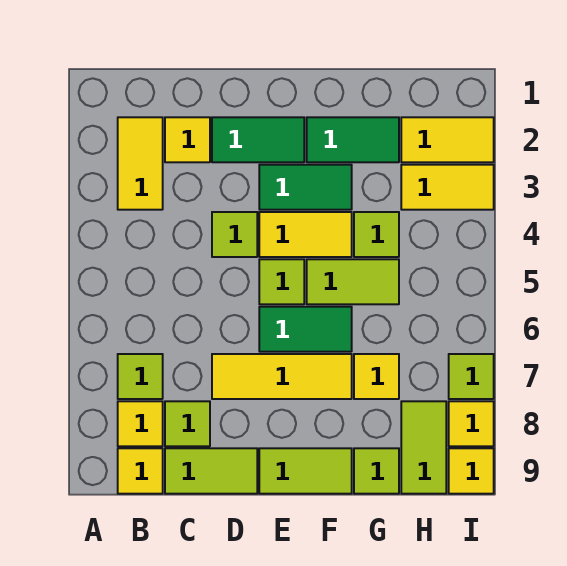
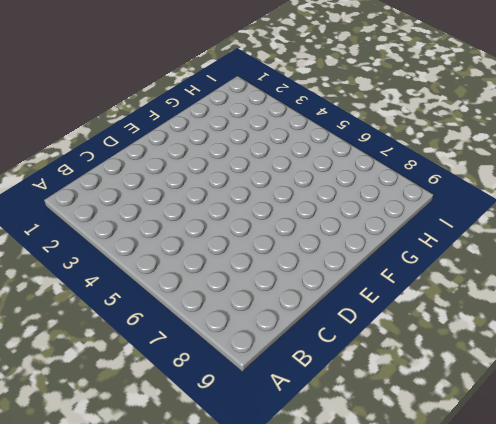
none -> yellow tile B2:B3 level 1
none -> lime tile B7 level 1
none -> yellow tile B8 level 1

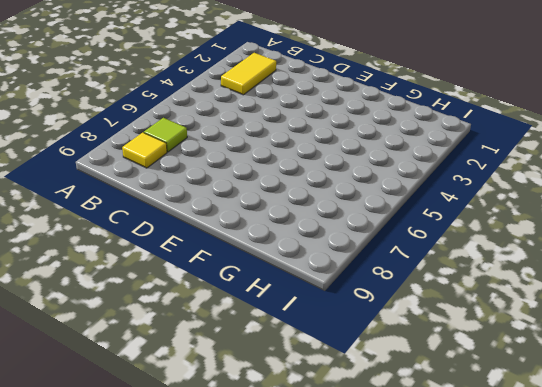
none -> yellow tile B9 level 1
none -> yellow tile C2 level 1
none -> lime tile C8 level 1

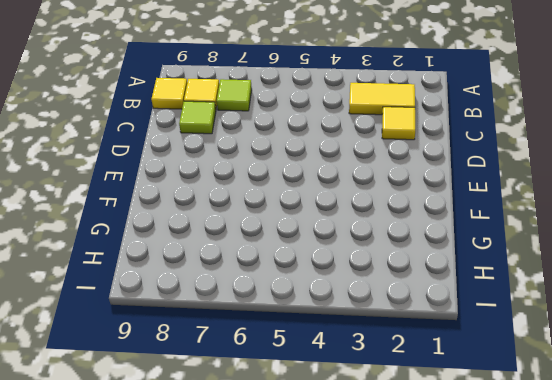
none -> lime tile C9:D9 level 1
none -> green tile D2:E2 level 1
none -> lime tile D4 level 1

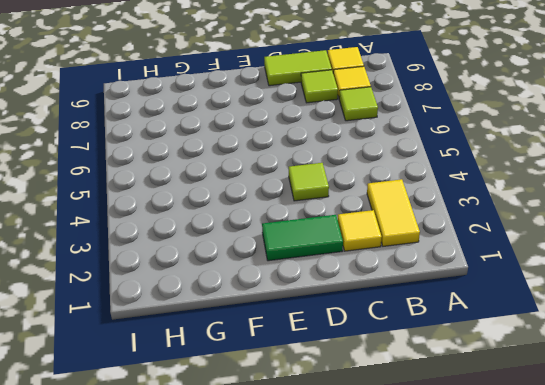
none -> yellow tile D7:F7 level 1
none -> green tile E3:F3 level 1
none -> yellow tile E4:F4 level 1

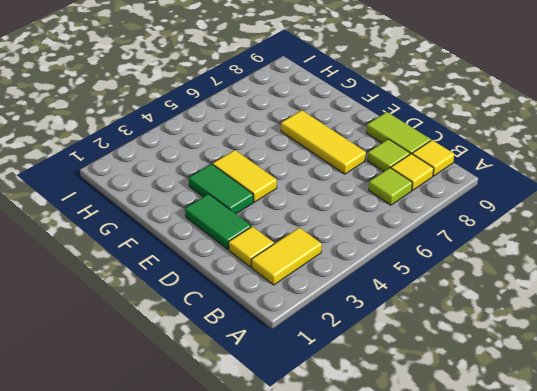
none -> lime tile D4 level 1
none -> lime tile E5 level 1
none -> green tile E6:F6 level 1

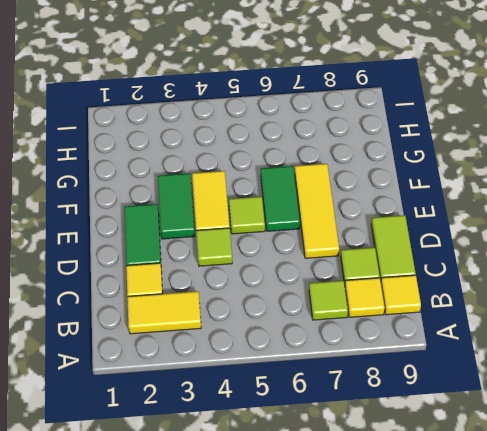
none -> lime tile E9:F9 level 1
none -> green tile F2:G2 level 1
none -> lime tile F5:G5 level 1

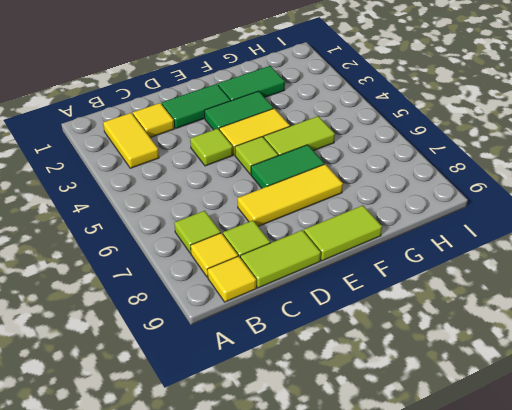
none -> lime tile G4 level 1
none -> yellow tile G7 level 1
none -> lime tile G9 level 1

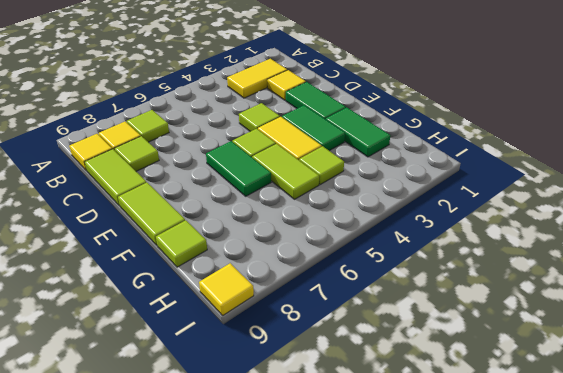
none -> yellow tile D7:F7 level 1
none -> yellow tile G7 level 1
none -> yellow tile H2:I2 level 1

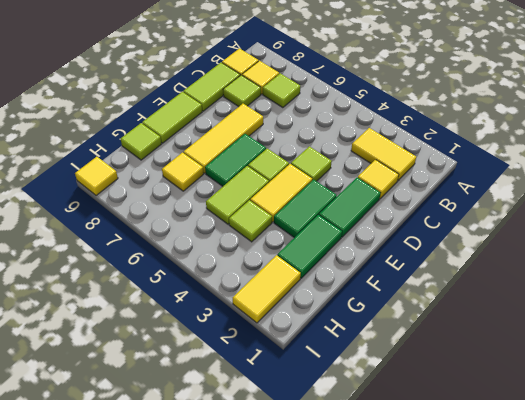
none -> yellow tile H3:I3 level 1
none -> lime tile H8:H9 level 1
none -> lime tile I7 level 1

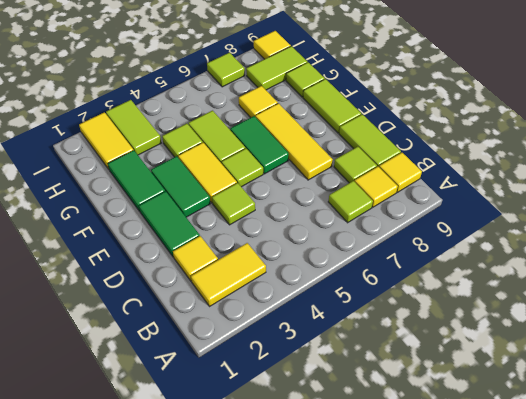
lime tile H3:I3 level 1 -> yellow tile H3:I3 level 1
none -> yellow tile I8 level 1

